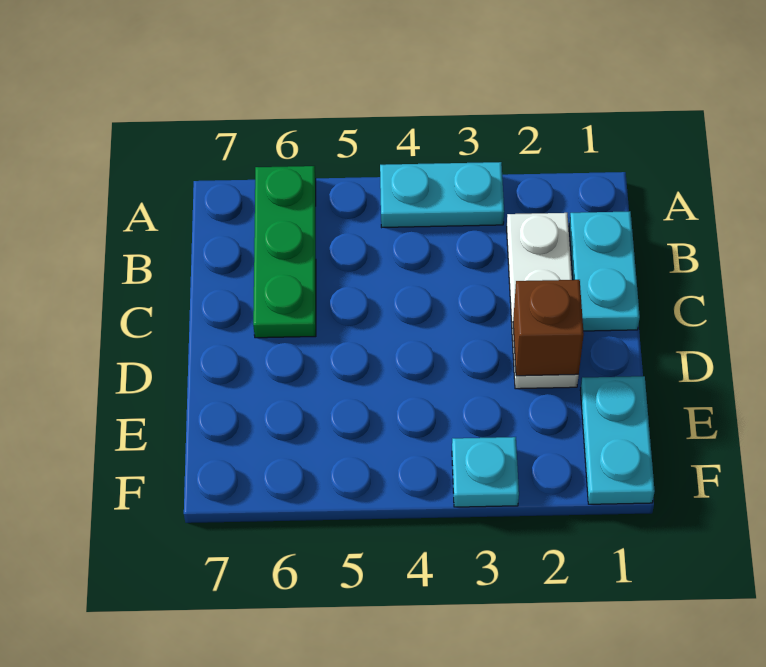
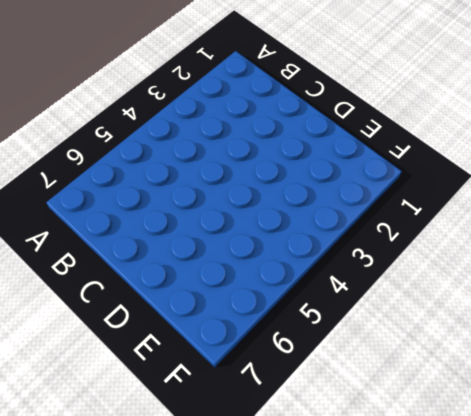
none -> cyan plate A3:A4 level 1
none -> green plate A6:C6 level 1

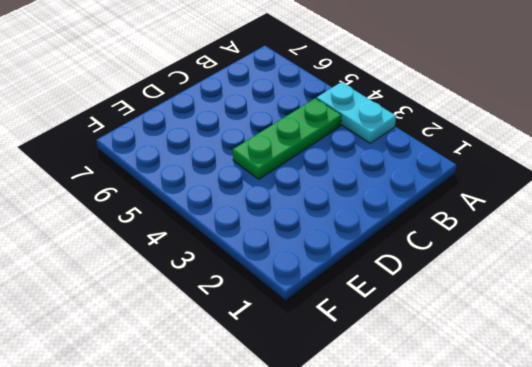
green plate B4:D4 level 1 -> green plate A6:C6 level 1
none -> cyan plate B1:C1 level 1
none -> white plate B2:D2 level 1

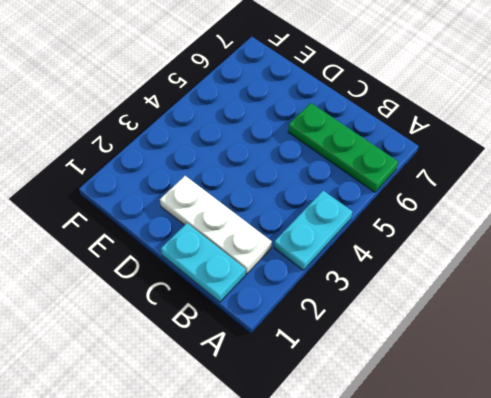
none -> cyan plate E1:F1 level 1
none -> cyan plate F3 level 1

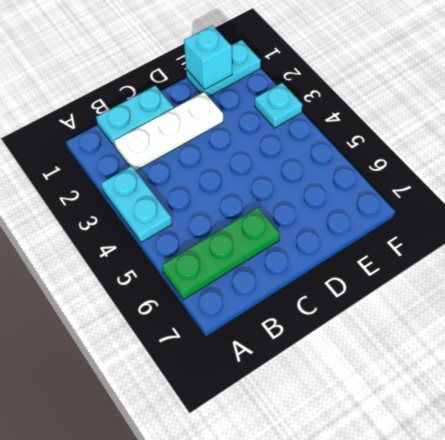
cyan brick E1 level 2 -> none
none -> brown brick D2 level 2

